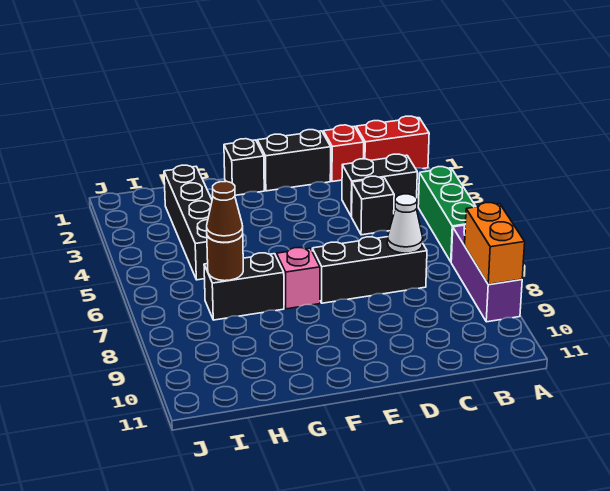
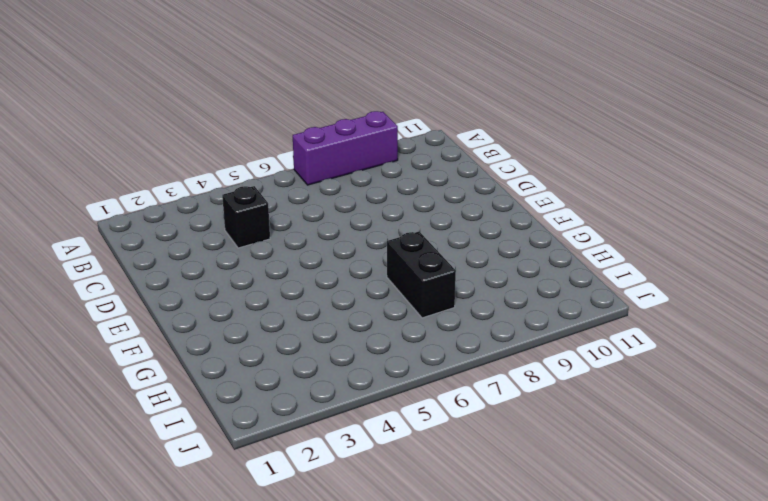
none -> red brick A1:B1 level 1
none -> green brick A4:A6 level 1
none -> black brick B3:C3 level 1

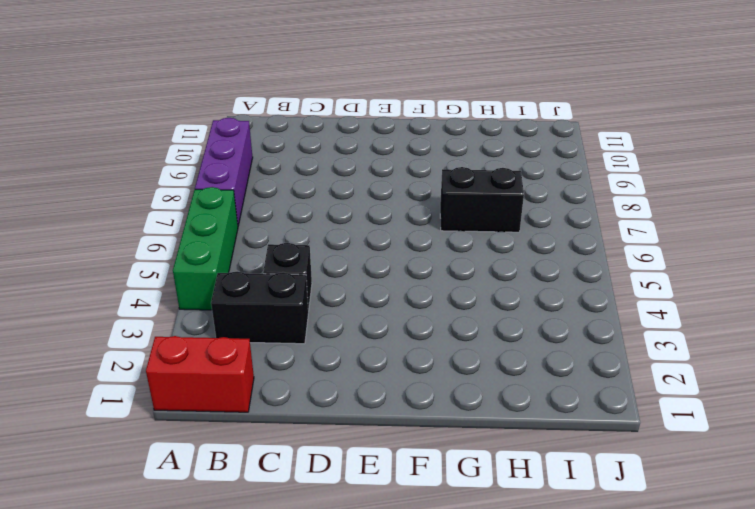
none -> red brick C1 level 1
none -> black brick C7:E7 level 1
none -> black brick D1:E1 level 1

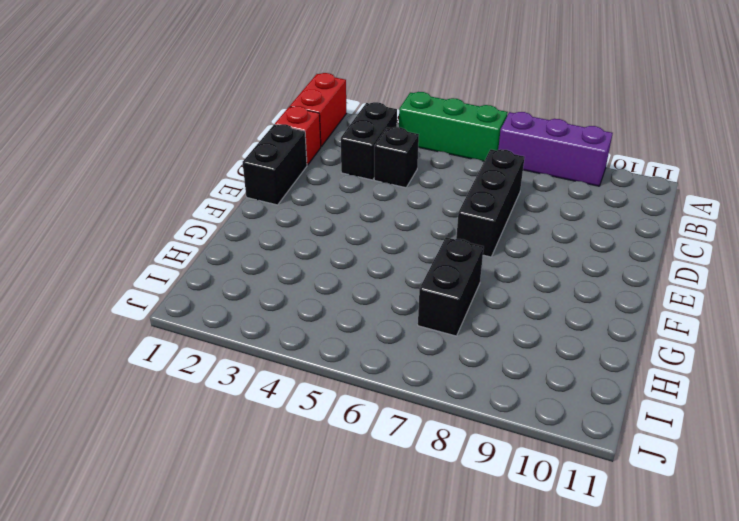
none -> black brick F1 level 1
none -> pink brick F7 level 1
none -> black brick H2:H5 level 1

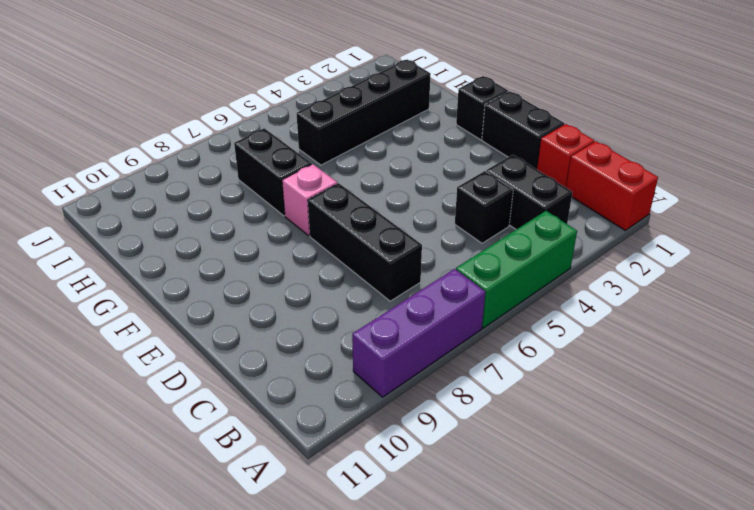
none -> orange brick A8:A9 level 2
none -> white cone C7 level 2
none -> brown round brick H7 level 2

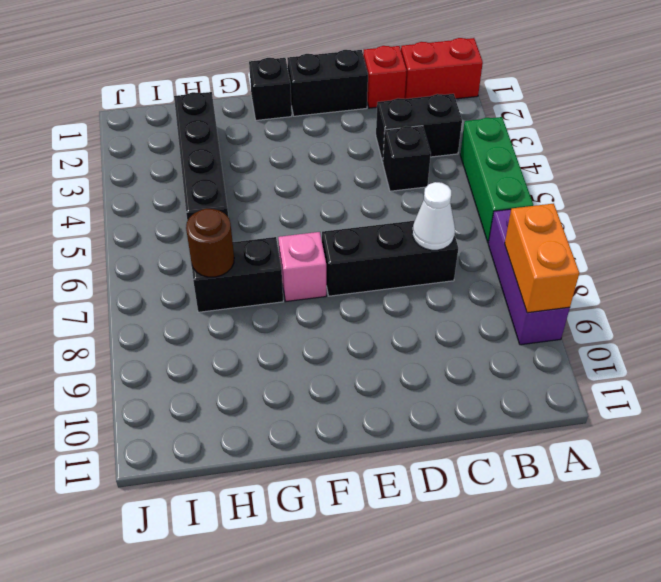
none -> brown cone H7 level 3

